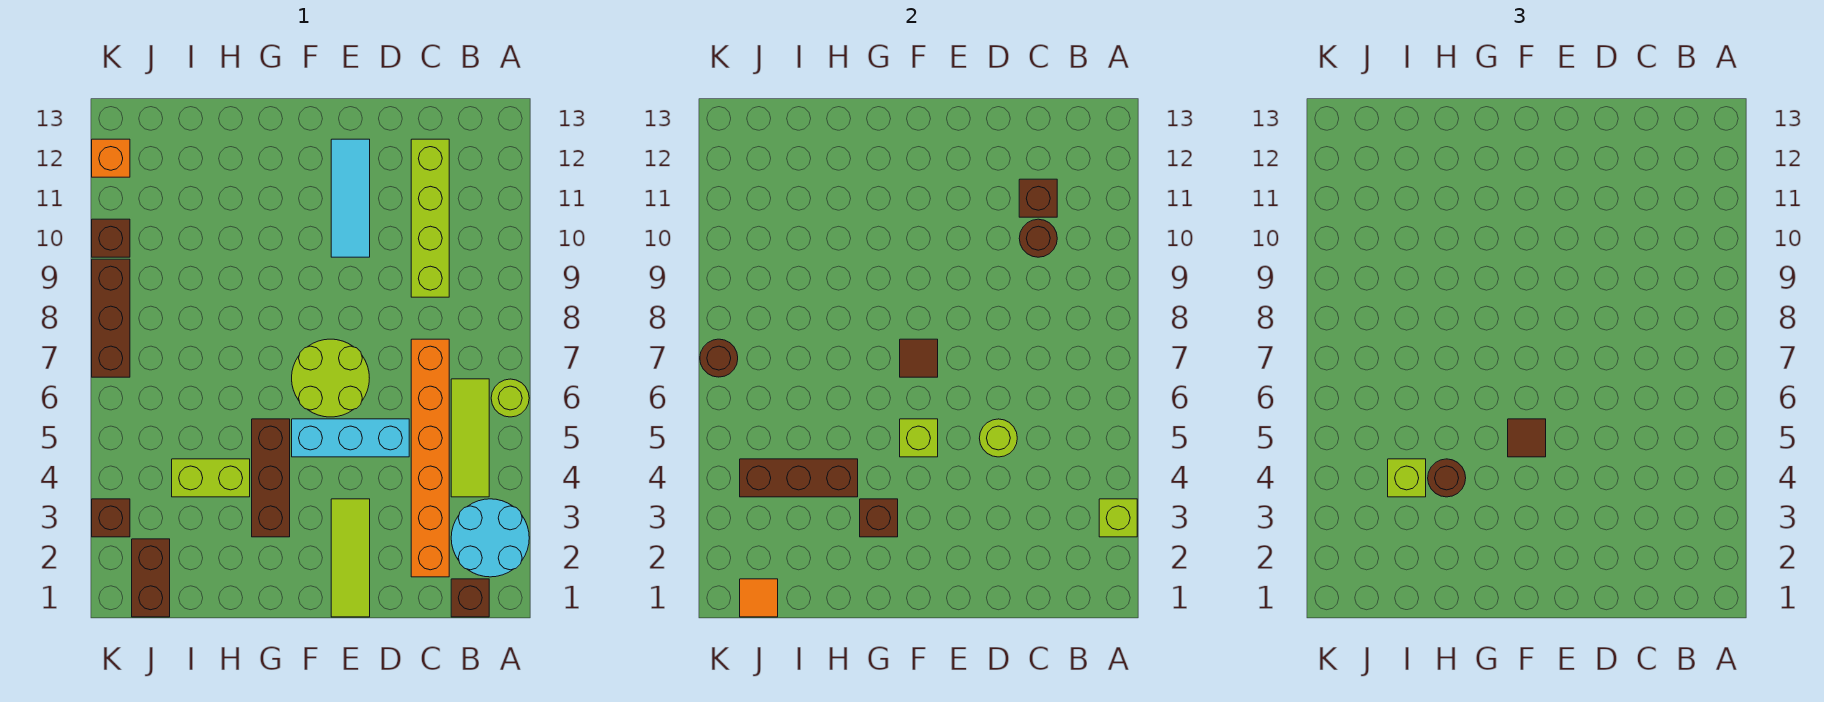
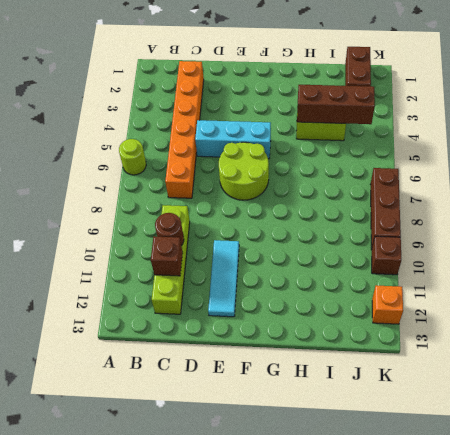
none -> cyan round brick A2:B3 level 1
none -> brown brick B1 level 1
none -> lime tile B4:B6 level 1
none -> lime tile E1:E3 level 1

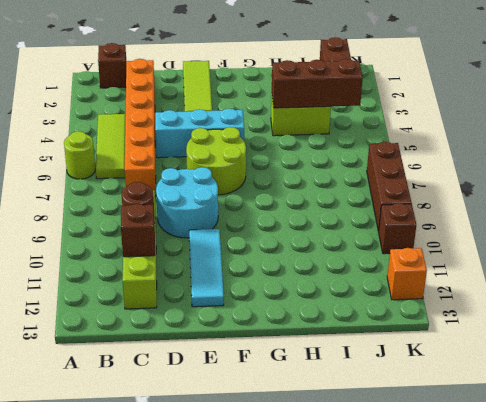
cyan round brick D8:E9 level 1 -> cyan round brick A2:B3 level 1
none -> brown brick G3:G5 level 1
none -> brown brick K3 level 1
none -> lime brick A3 level 2
none -> lime round brick D5 level 2

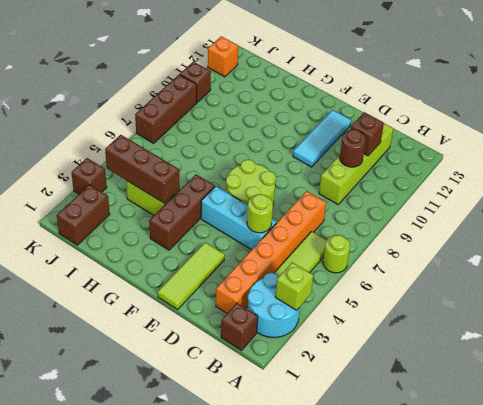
none -> lime brick F5 level 2
none -> brown tile F7 level 2
none -> brown brick G3 level 2
none -> orange tile J1 level 2

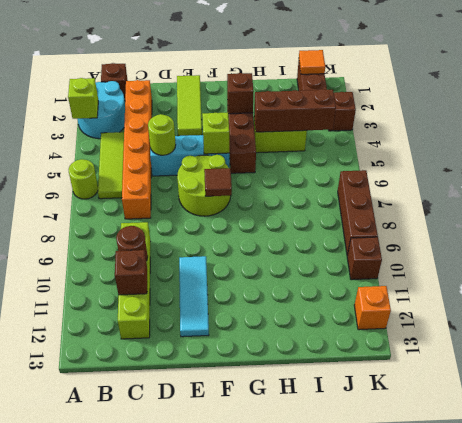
none -> brown round brick K7 level 2
none -> brown tile F5 level 3
none -> brown round brick H4 level 3
none -> lime brick I4 level 3

